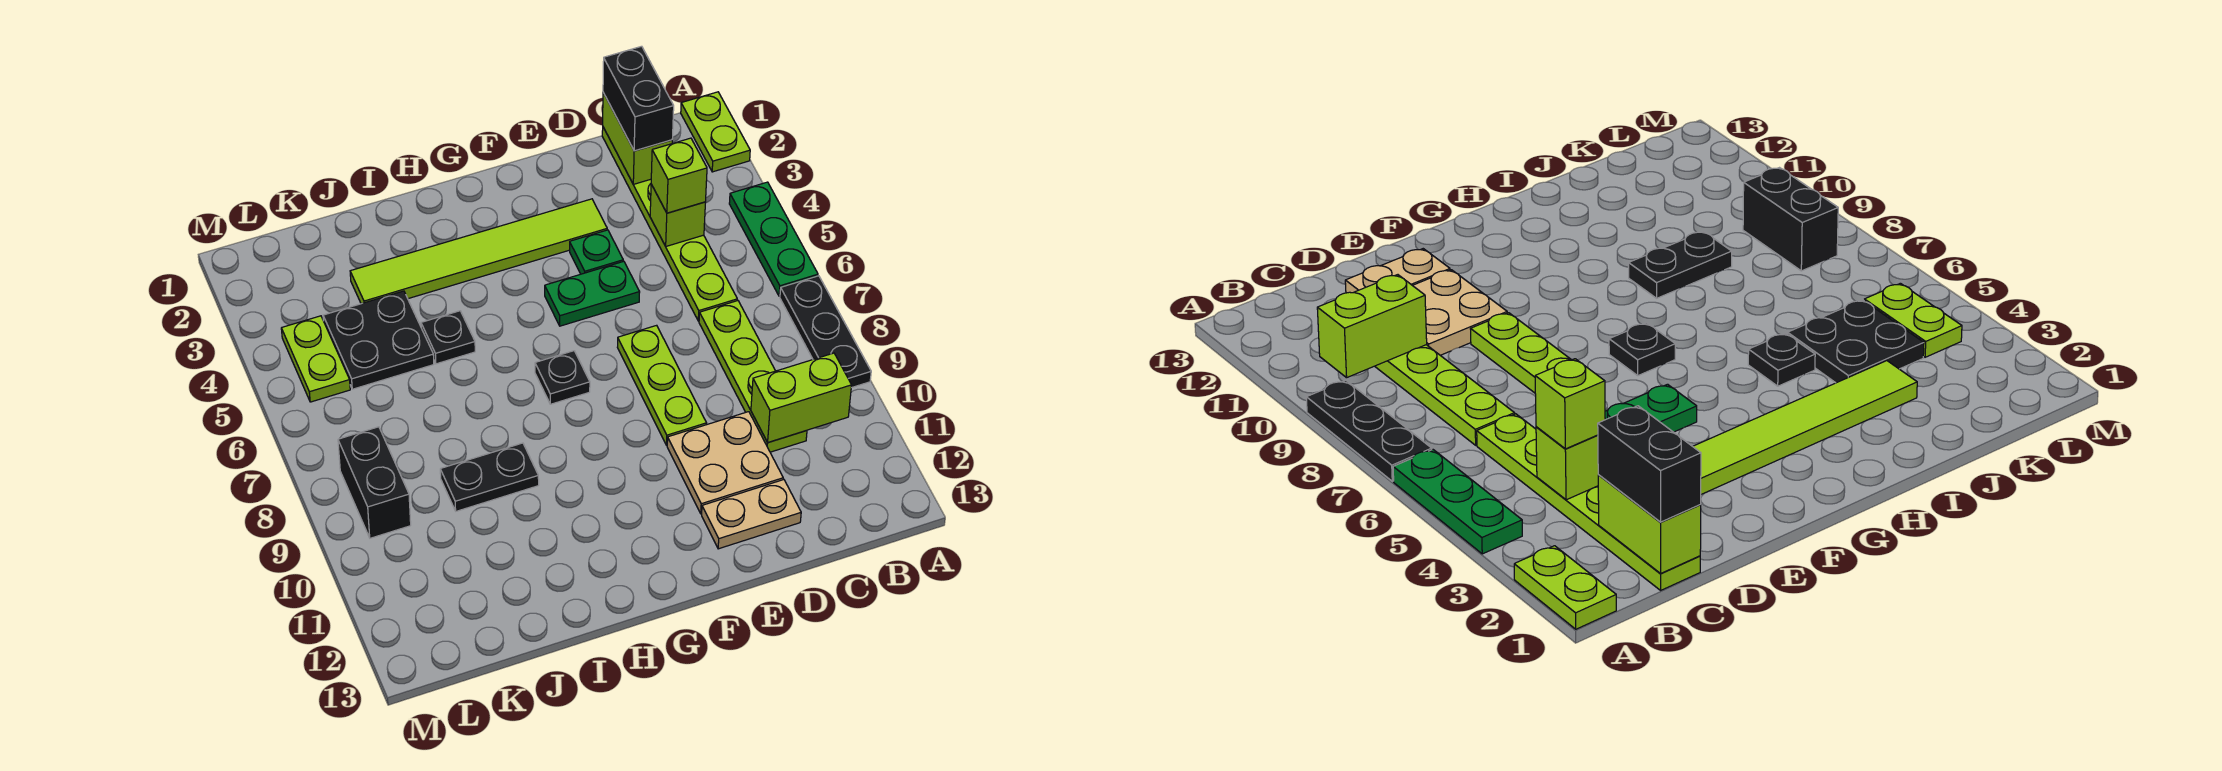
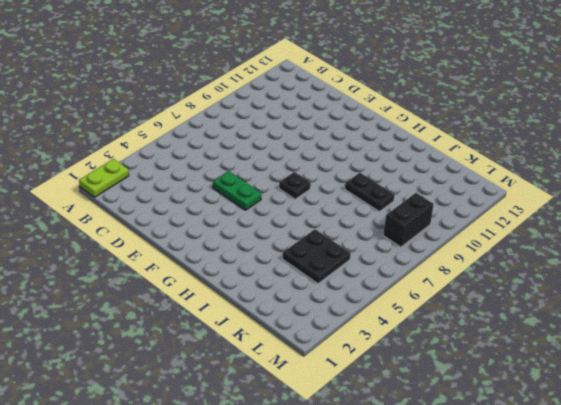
none -> green plate A4:A6 level 1
none -> black plate A7:A9 level 1
none -> lime plate C1:C6 level 1

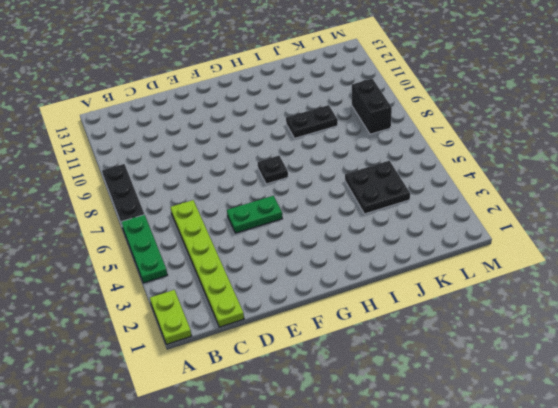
none -> lime plate C7:C10 level 1
none -> tan plate D10:E11 level 1
none -> tan plate D12:E12 level 1

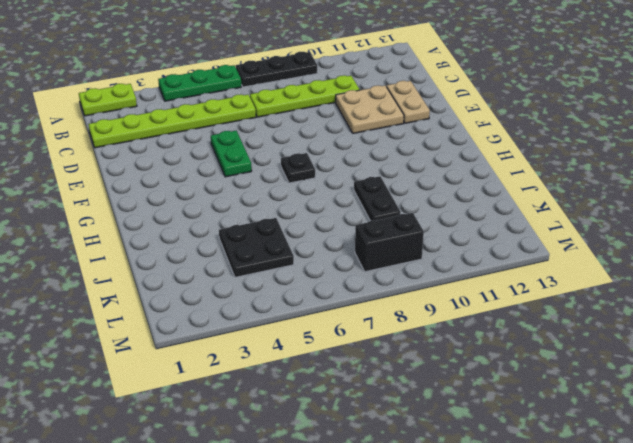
none -> lime tile E3:J3 level 1
none -> green plate E4 level 1
none -> lime plate E7:E9 level 1

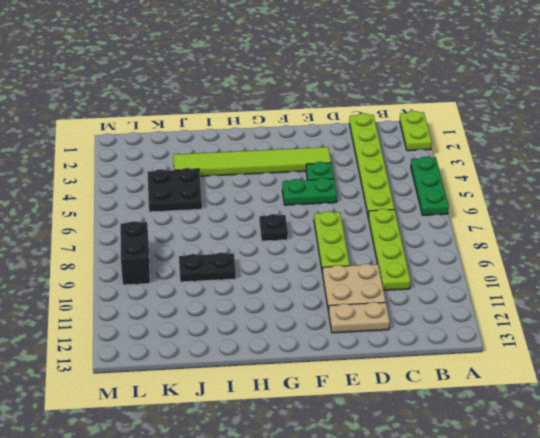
none -> black plate A7:A9 level 1
none -> black plate I5 level 1
none -> lime plate L4:L5 level 1

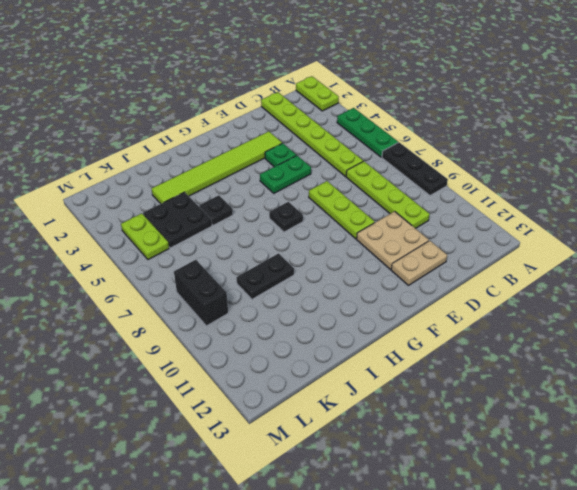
none -> lime brick B10:C10 level 2
none -> lime brick C1:C2 level 2
none -> lime brick C4 level 2

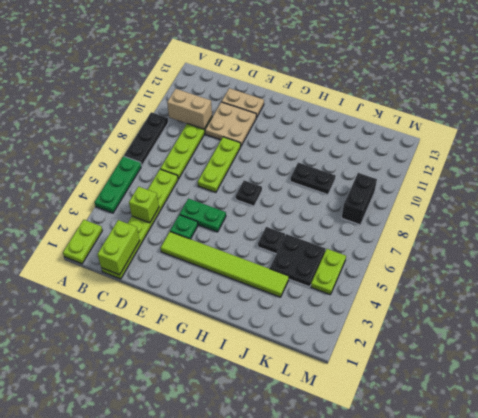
tan brick B10:C10 level 2 -> lime brick B10:C10 level 2
none -> black brick C1:C2 level 3
none -> lime brick C4 level 3

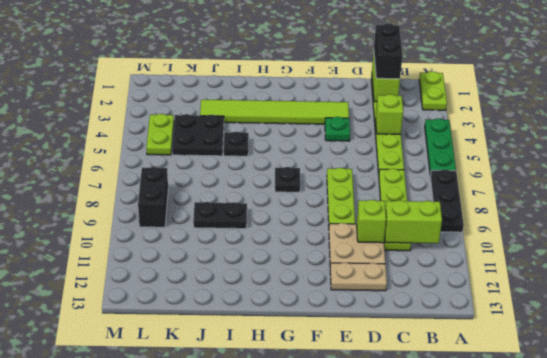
lime brick D10 level 2 -> lime brick C4 level 3
none -> green plate E5:F5 level 1

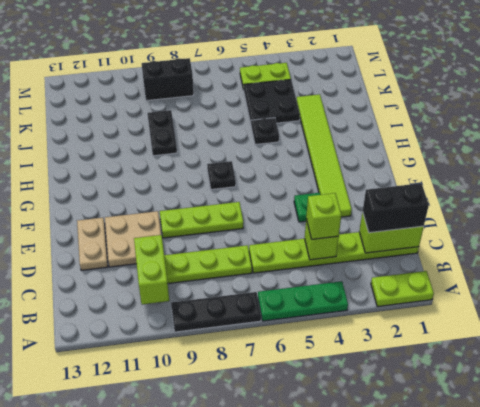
none -> green plate E5:F5 level 1

